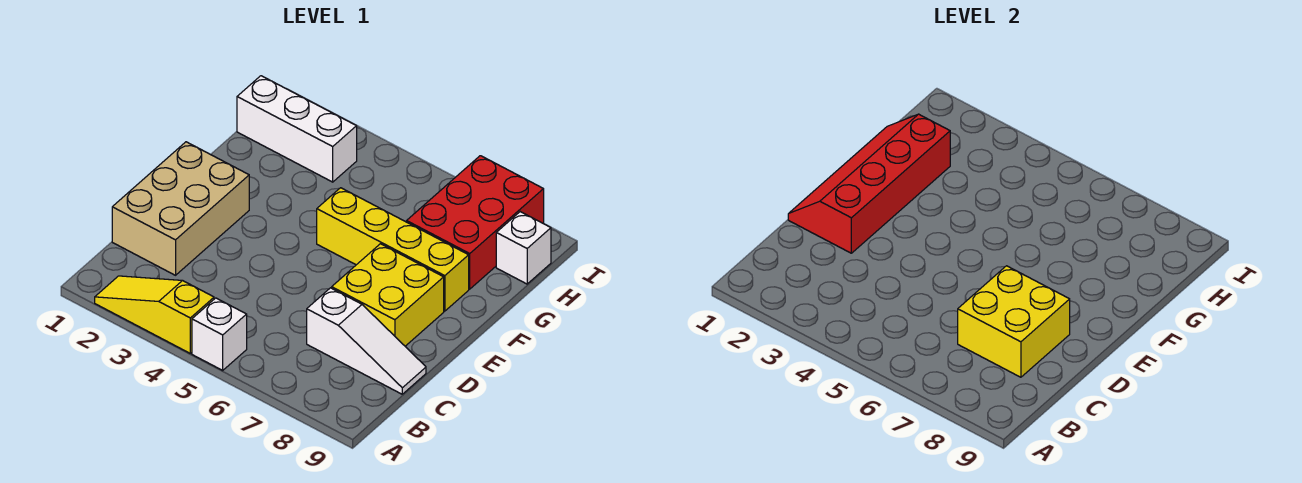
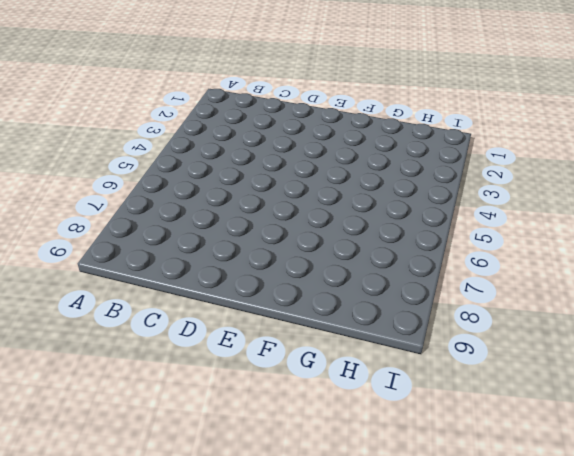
none -> yellow slope A2:A4 level 1 top 4
none -> white brick A5 level 1

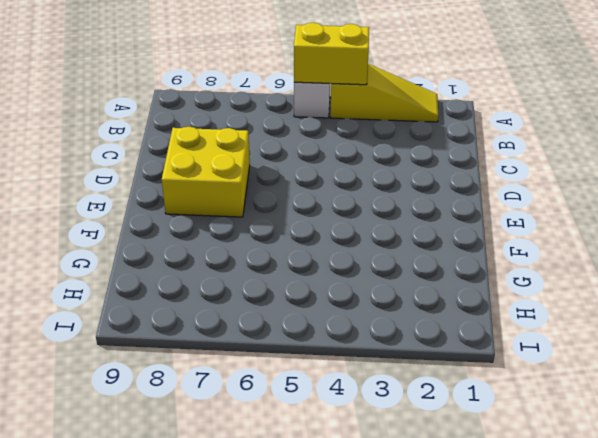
yellow brick A4:A5 level 2 -> none
none -> tan brick C1:E2 level 1
none -> white slope C7:C9 level 1 top 7

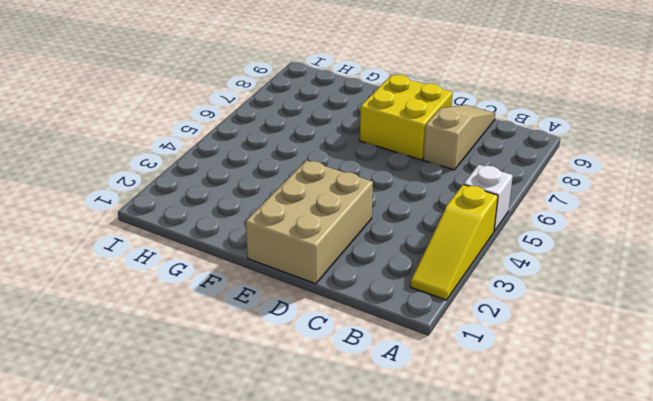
tan slope C7:C9 level 1 top 7 -> white slope C7:C9 level 1 top 7
tan brick D1:E3 level 1 -> tan brick C1:E2 level 1
none -> yellow brick F5:F8 level 1
none -> red brick G7:I8 level 1

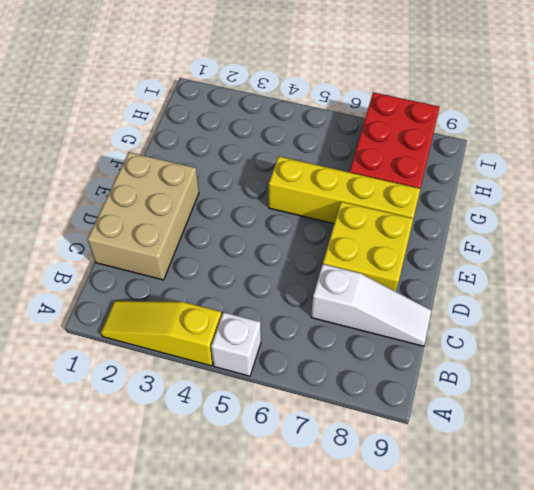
none -> white brick H1:H3 level 1
none -> white brick H9 level 1

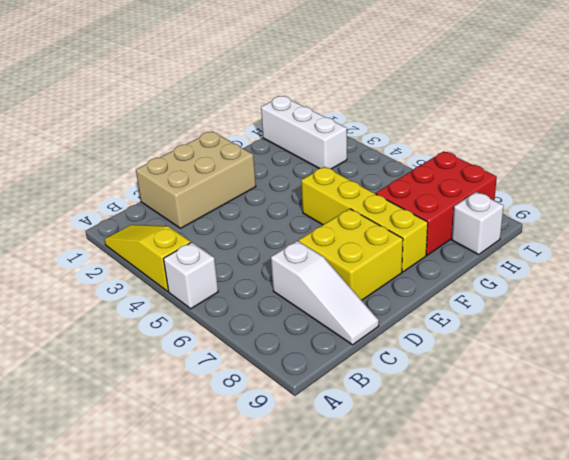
none -> yellow brick C7:D8 level 2
none -> red slope D1:G2 level 2 top 2

